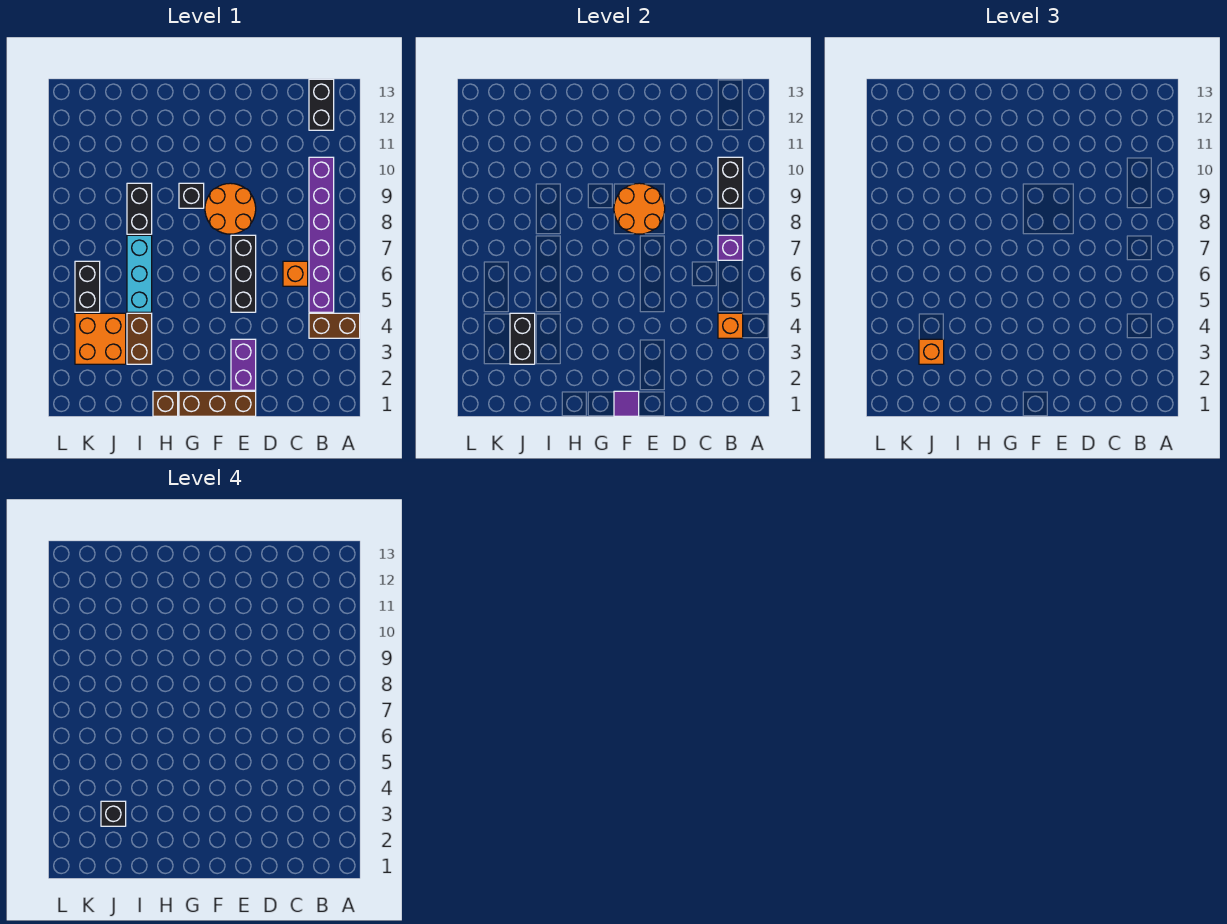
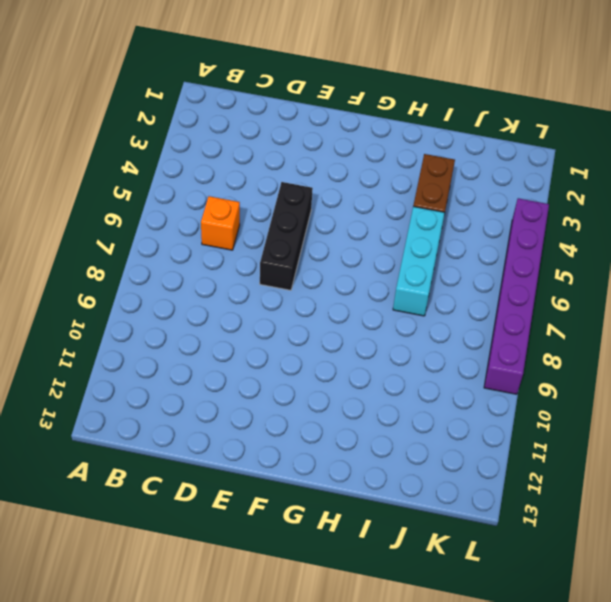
purple brick L4:L9 level 1 -> purple brick B5:B10 level 1
none -> brown brick A4:B4 level 1
none -> black brick B12:B13 level 1
none -> brown brick E1:G1 level 1

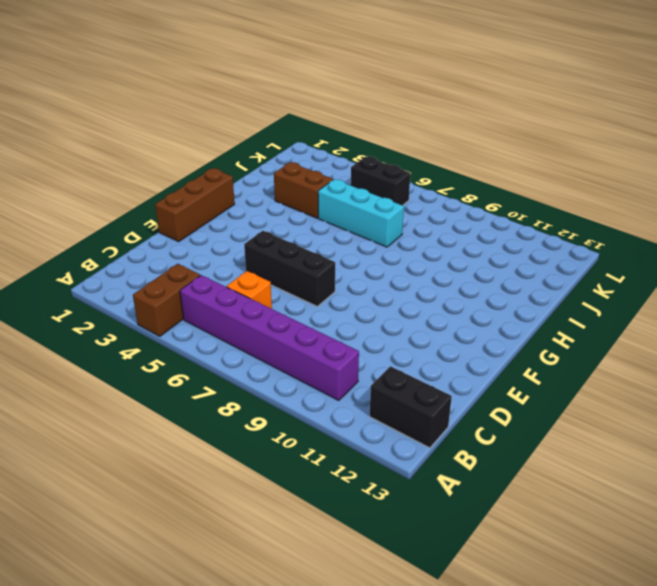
none -> purple brick E2:E3 level 1
none -> orange round brick E8:F9 level 1
none -> black brick G9 level 1

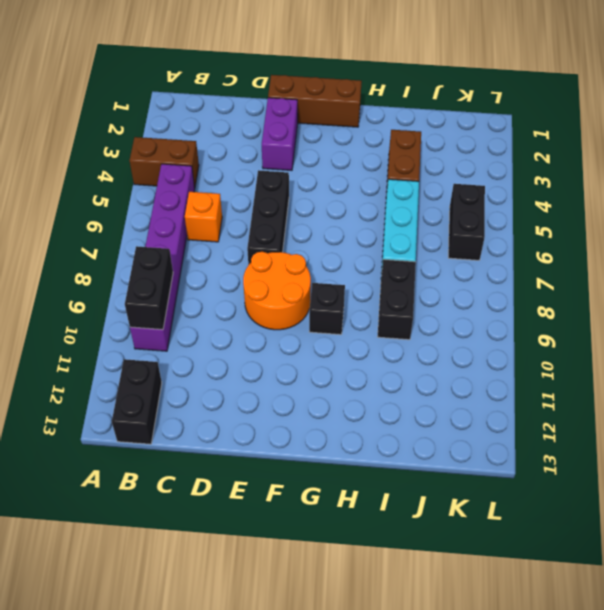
none -> brown brick H1 level 1
none -> orange brick J3:K4 level 1
none -> orange brick B4 level 2

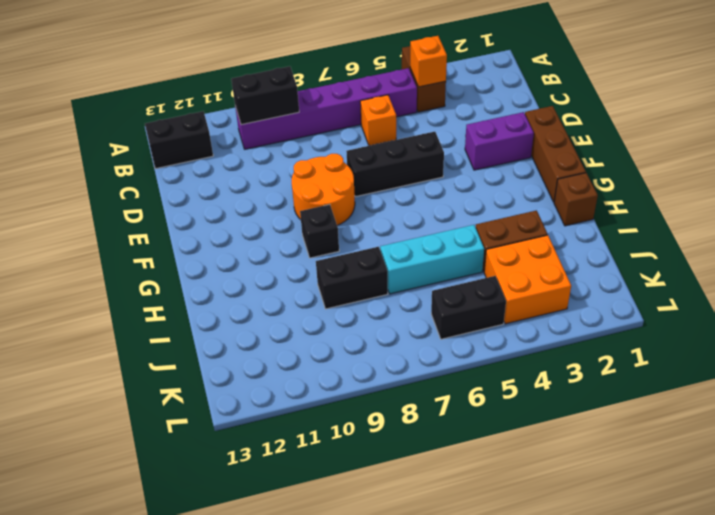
none -> purple brick B7 level 2
none -> orange round brick E8:F9 level 2
none -> purple tile F1 level 2

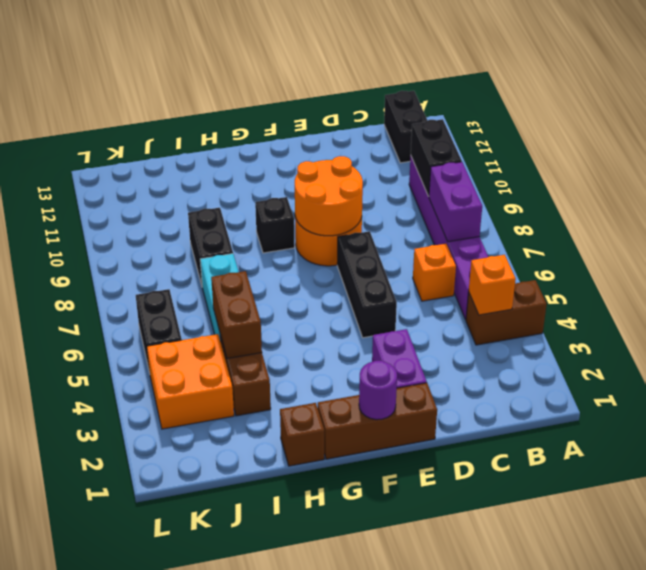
purple brick B7:B8 level 2 -> purple brick B7 level 2
purple round brick F1 level 2 -> purple tile F1 level 2
brown brick I4:I5 level 2 -> none
none -> black brick J3:J4 level 2
none -> orange brick J3 level 3
none -> black brick J3 level 4

